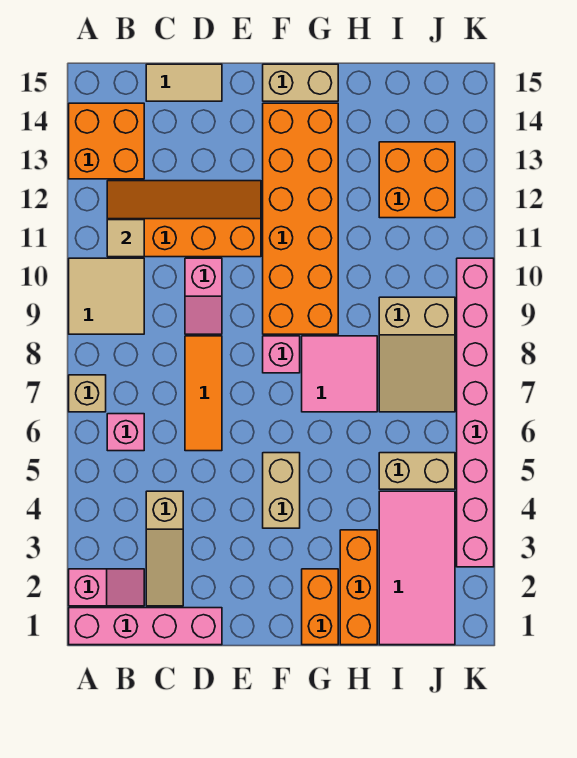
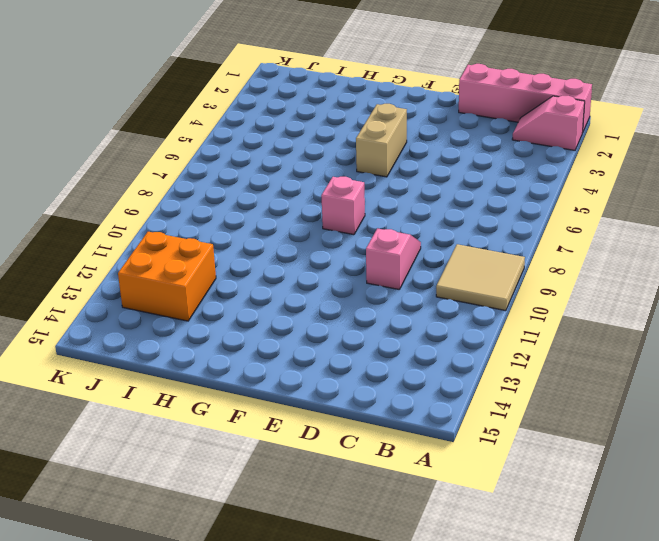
none -> tan brick A7 level 1
none -> orange brick A13:B14 level 1
none -> pink brick B6 level 1

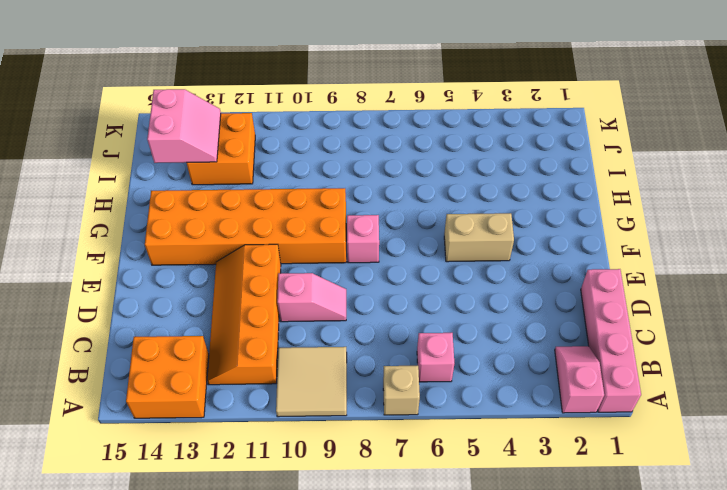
pink slope I13:J14 level 2 top 14 -> none
none -> tan slope C2:C4 level 1 top 4
none -> tan tile C15:D15 level 1
none -> orange tile D6:D8 level 1

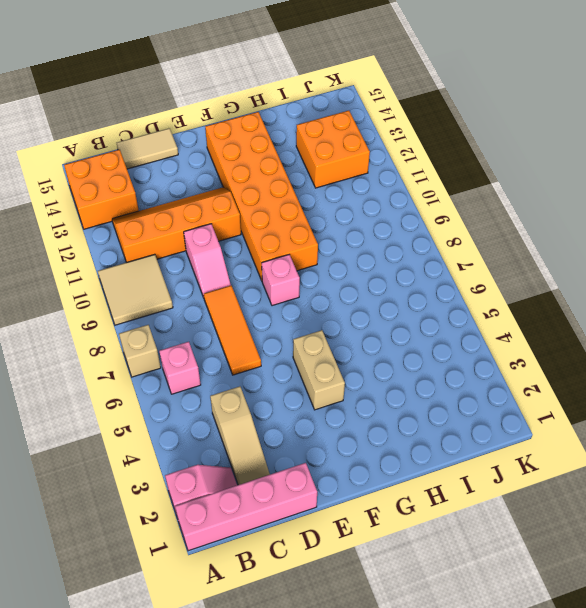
none -> tan brick F15:G15 level 1
none -> orange brick G1:G2 level 1
none -> pink tile G7:H8 level 1

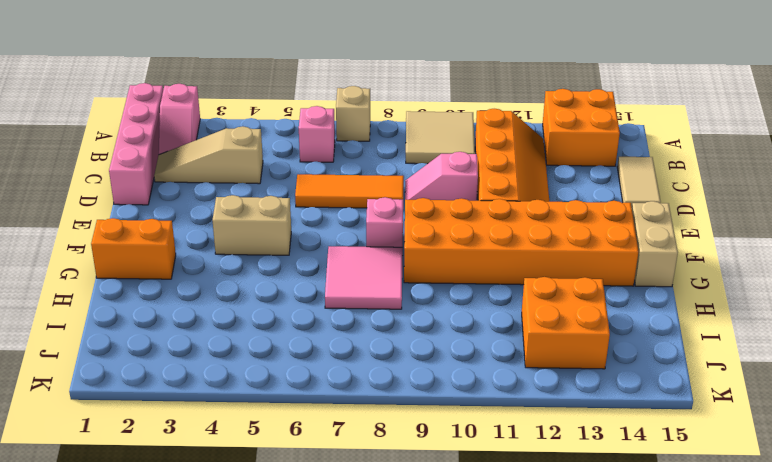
none -> orange brick H1:H3 level 1
none -> pink tile I1:J4 level 1
none -> tan brick I5:J5 level 1

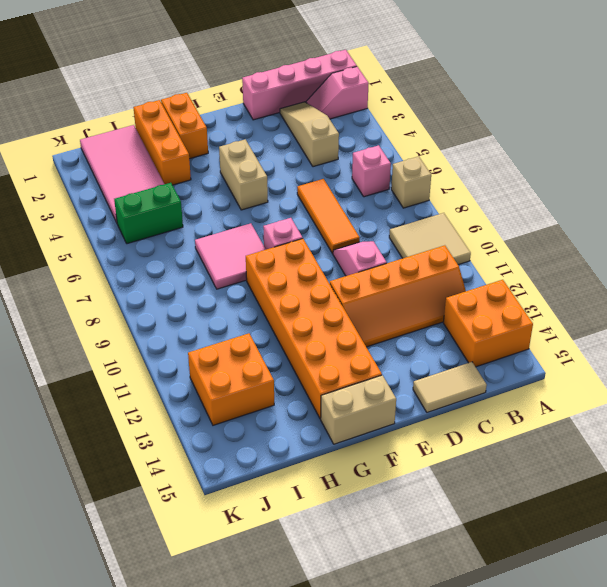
green brick I5:J5 level 1 -> tan brick I5:J5 level 1
none -> tan slope I7:J9 level 1 top 9
none -> pink brick K3:K10 level 1
none -> tan tile B11 level 2

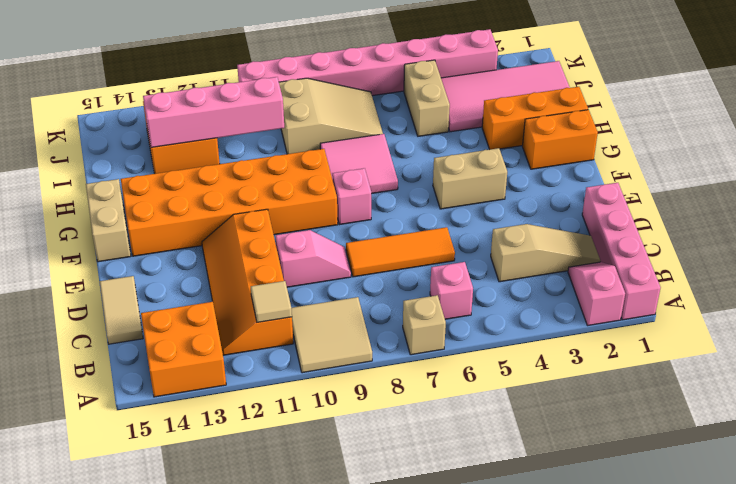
pink brick I10:I13 level 2 -> none

